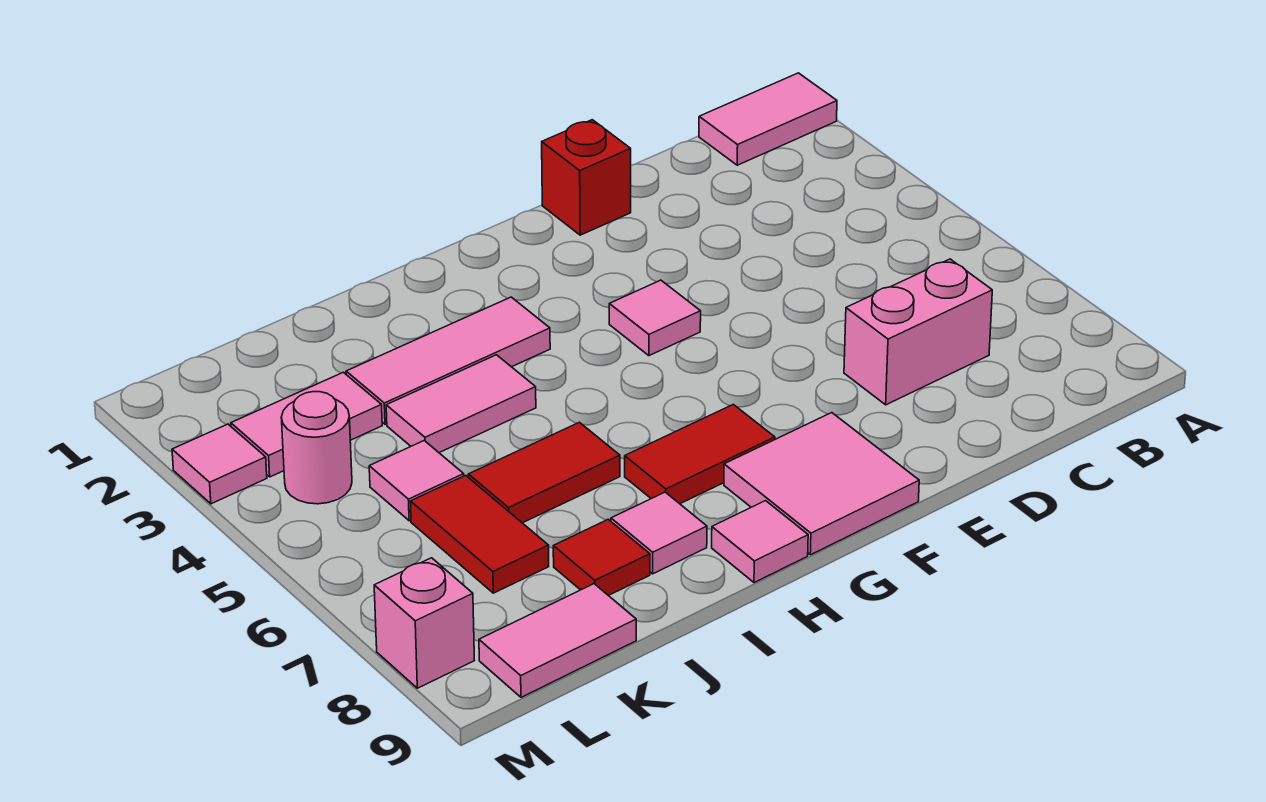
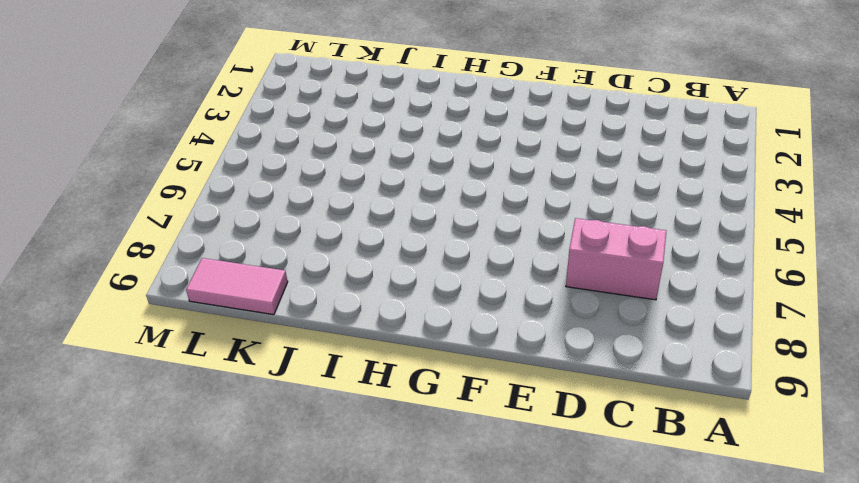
none -> pink tile A1:B1 level 1
none -> red brick E1 level 1
none -> pink tile F4 level 1

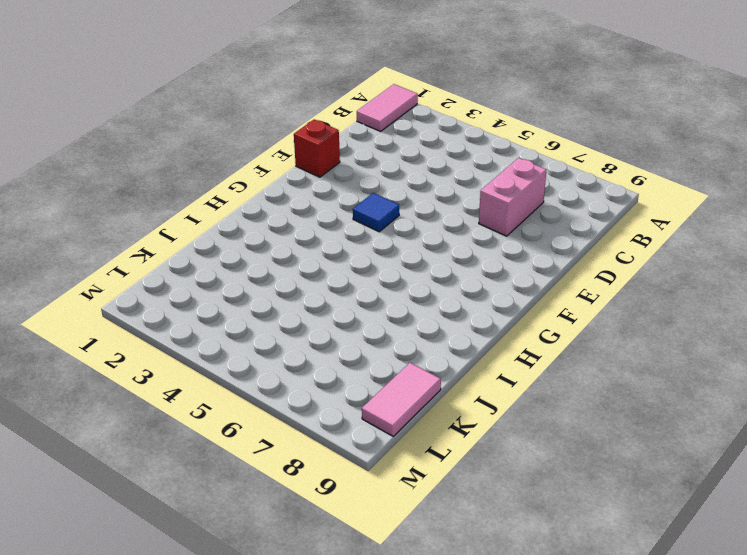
blue tile F4 level 1 -> pink tile F4 level 1
none -> pink tile F8:G9 level 1
none -> red tile G7:H7 level 1
none -> pink tile H3:J3 level 1

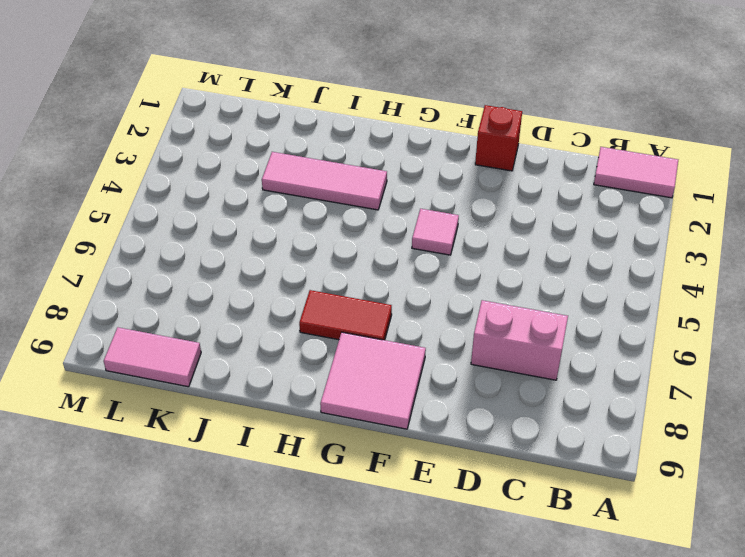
none -> pink tile H9 level 1
none -> pink tile I4:J4 level 1
none -> red tile I6:J6 level 1

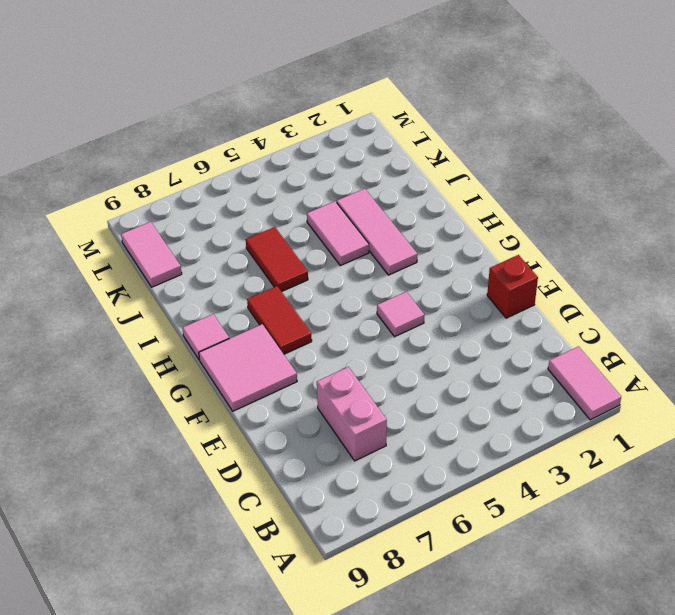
none -> pink tile I8 level 1
none -> red tile J8 level 1
none -> pink tile K3:L3 level 1

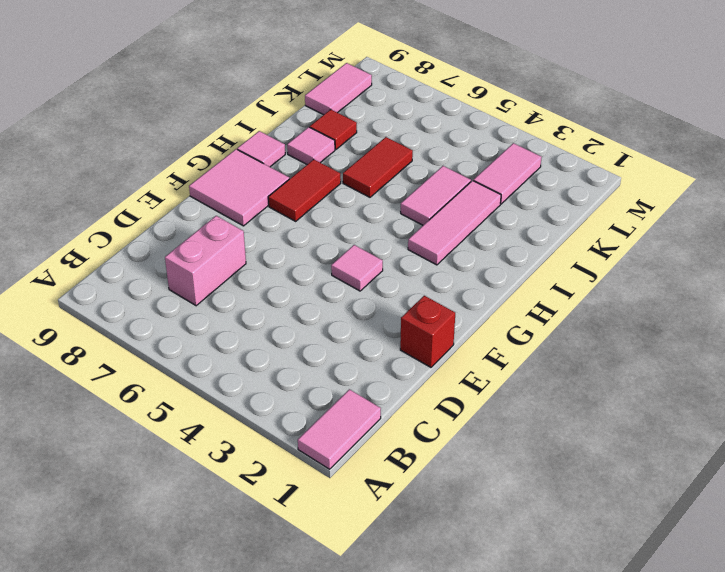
none -> pink tile K5 level 1
none -> red tile K6:K7 level 1
none -> pink round brick L4 level 1

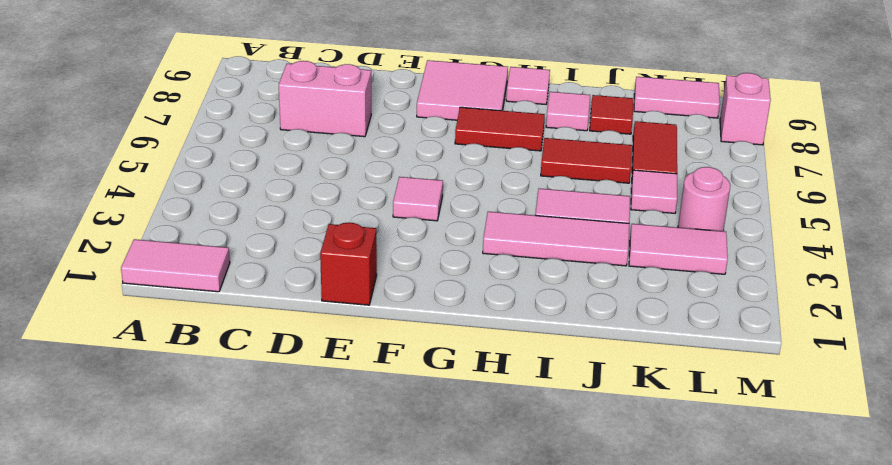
none -> pink tile M3 level 1

